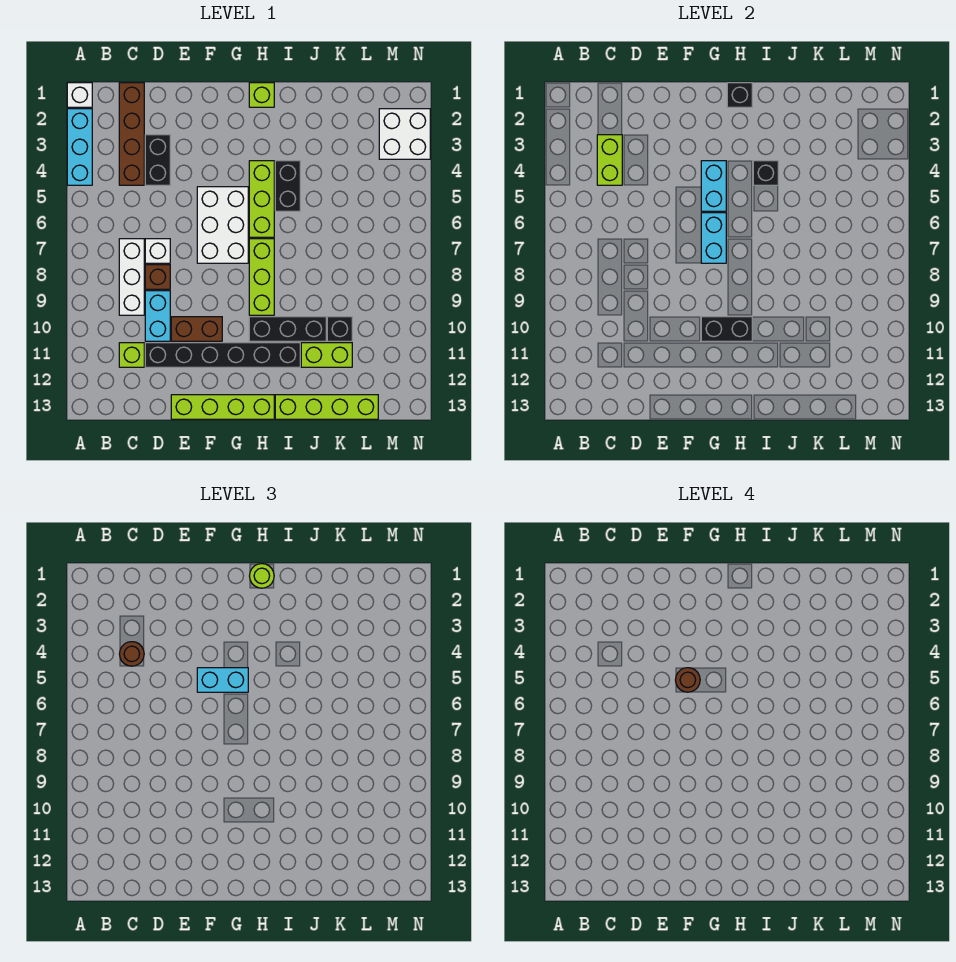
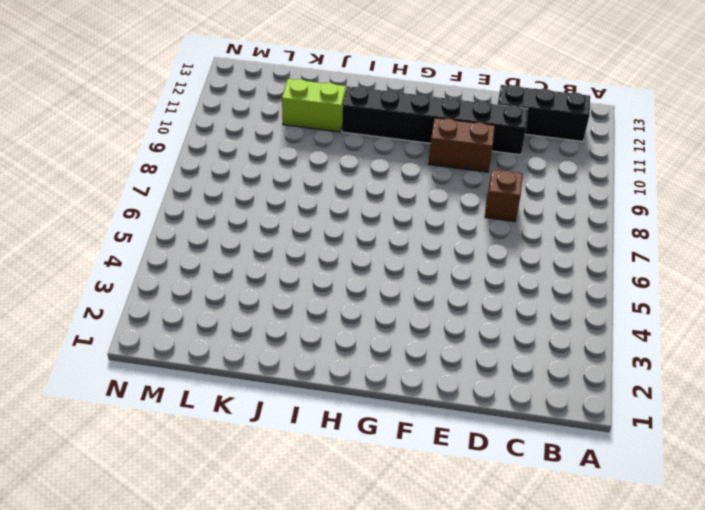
black brick B12:D12 level 1 -> black brick H10:J10 level 1
none -> white brick A1 level 1
none -> cyan brick A2:A4 level 1
none -> brown brick C1:C4 level 1
none -> white brick C7:C9 level 1

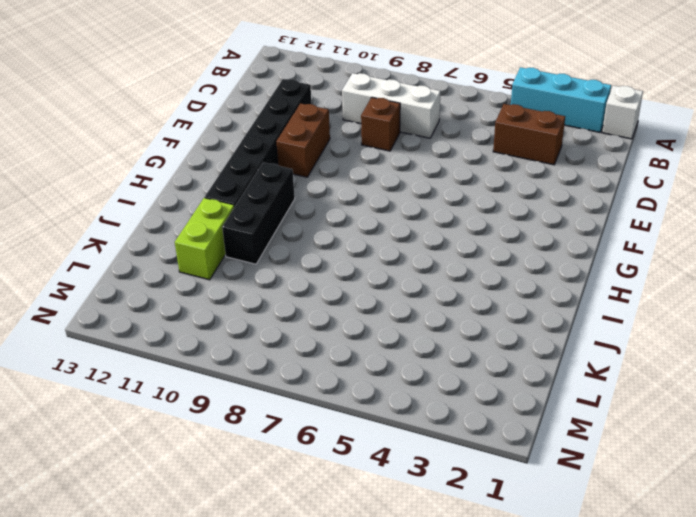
brown brick C3:C4 level 1 -> brown brick C1:C4 level 1
none -> lime brick C11 level 1
none -> black brick D3:D4 level 1
none -> white brick D7 level 1
none -> cyan brick D9:D10 level 1

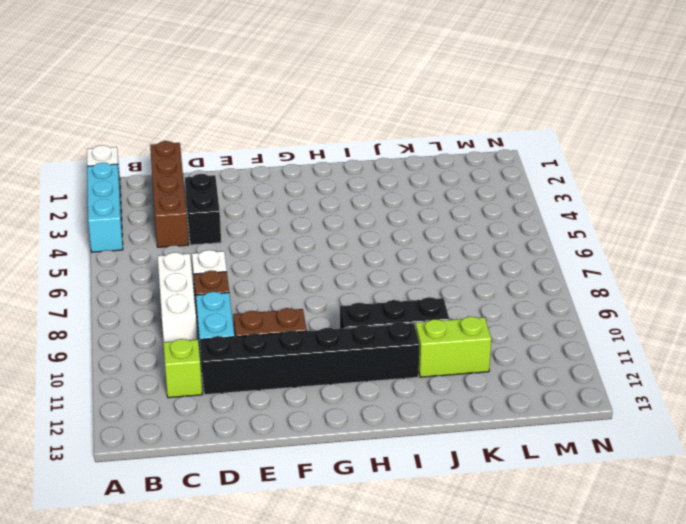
none -> lime brick E13:H13 level 1
none -> white brick F5:G7 level 1
none -> lime brick H1 level 1
none -> lime brick H4:H6 level 1

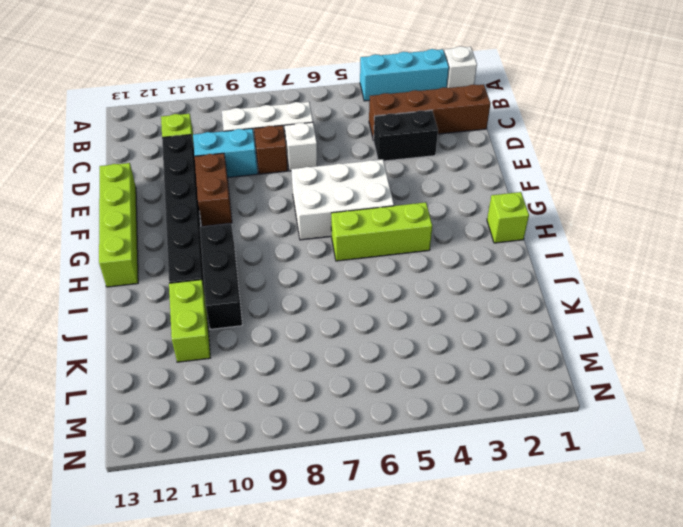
none -> lime brick H7:H9 level 1
none -> black brick I4:I5 level 1
none -> lime brick I13:L13 level 1
none -> black brick K10 level 1

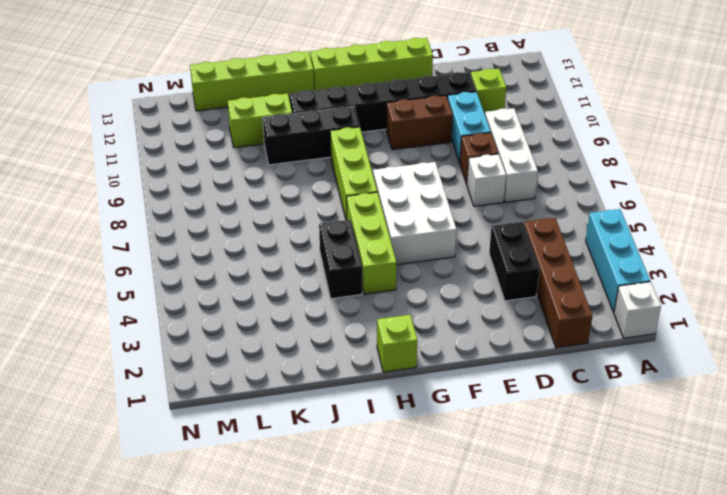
none -> black brick K10 level 1
none -> white brick M2:N3 level 1
none -> lime brick C3:C4 level 2
none -> cyan brick G4:G5 level 2

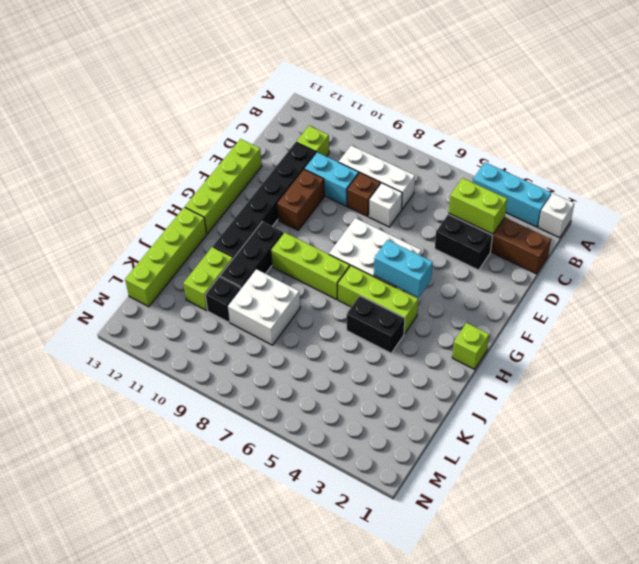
white brick J8:K9 level 1 -> white brick M2:N3 level 1
none -> cyan brick G6:G7 level 2
none -> black brick G10:H10 level 2
none -> black brick H1 level 2
none -> black brick I4 level 2

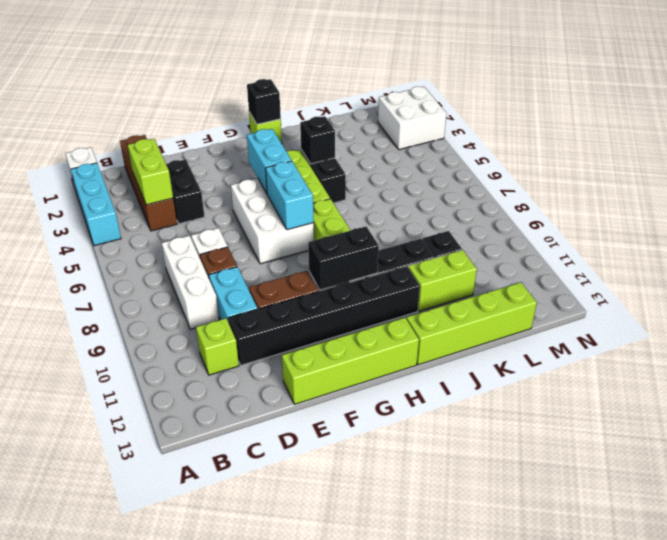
none -> brown round brick C4 level 3
none -> cyan brick F5:G5 level 3
none -> lime round brick H1 level 3
none -> brown round brick F5 level 4

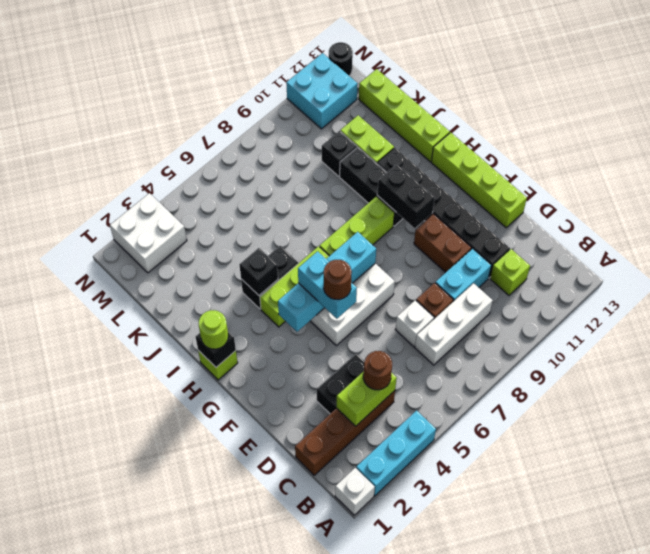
cyan brick M11:N12 level 1 -> none
black round brick N13 level 1 -> none

